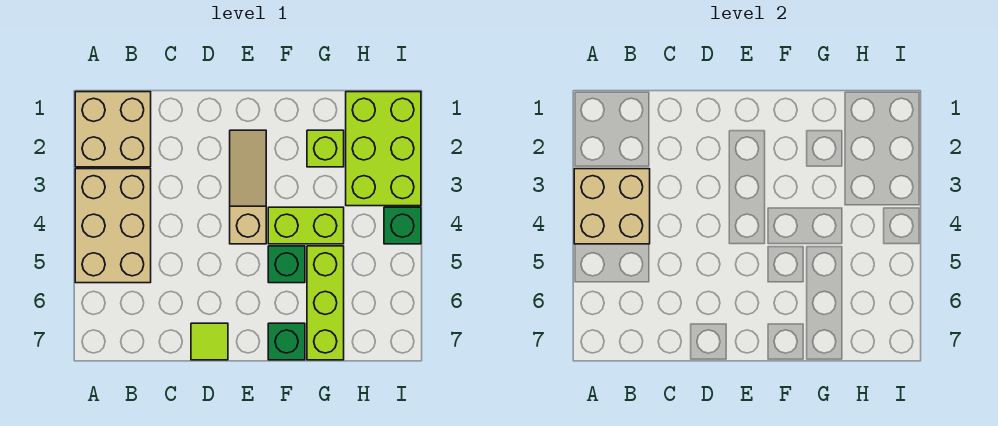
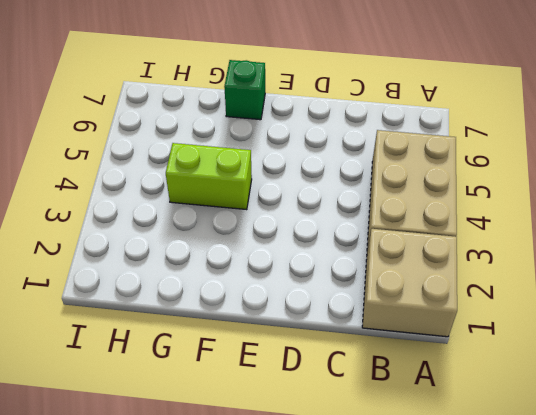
none -> lime tile D7 level 1
none -> tan slope E2:E4 level 1 top 4
none -> green brick F5 level 1

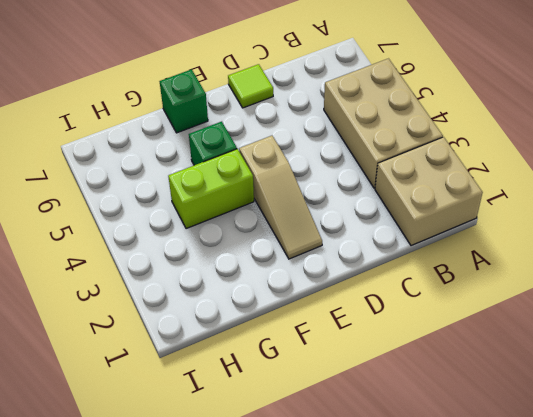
none -> lime brick G2 level 1
none -> lime brick G5:G7 level 1
none -> lime brick H1:I3 level 1

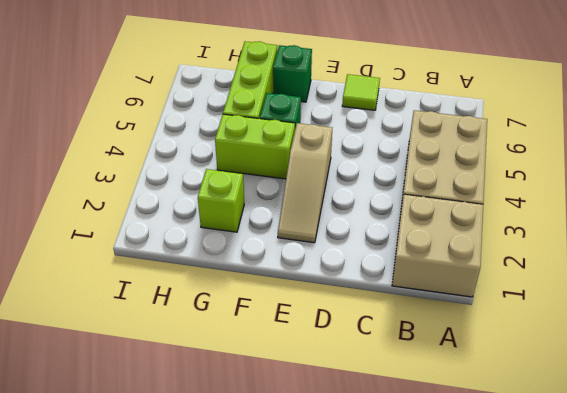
none -> lime brick H1:I3 level 1
none -> green brick I4 level 1
none -> tan brick A3:B4 level 2

